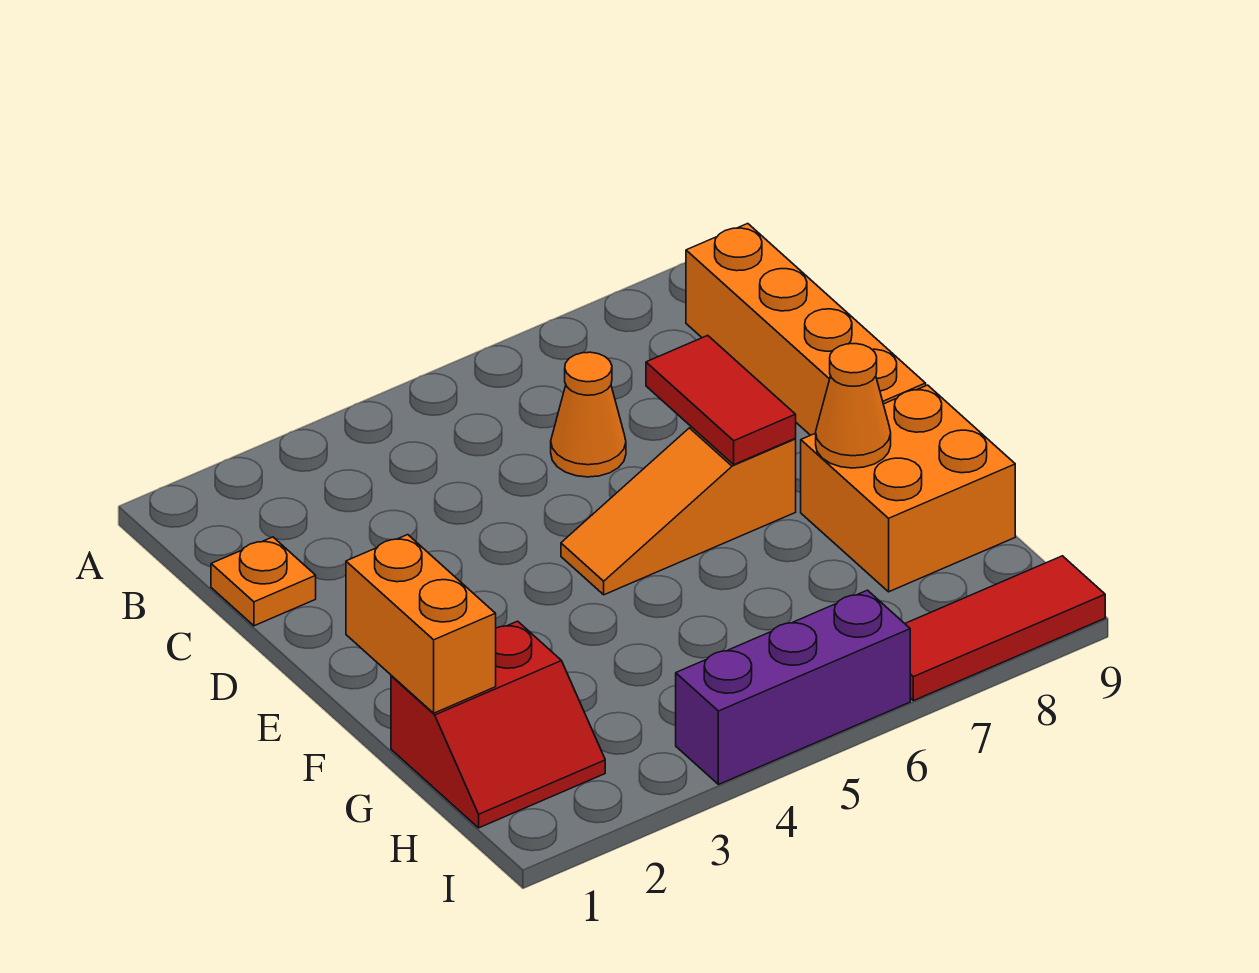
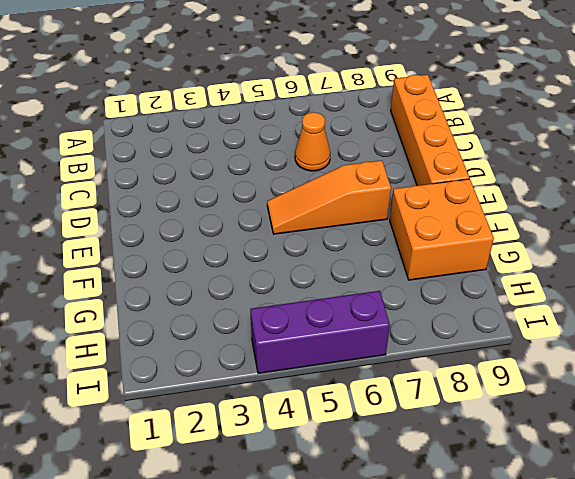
none -> orange plate C1 level 1
none -> red slope G1:H2 level 1 top G

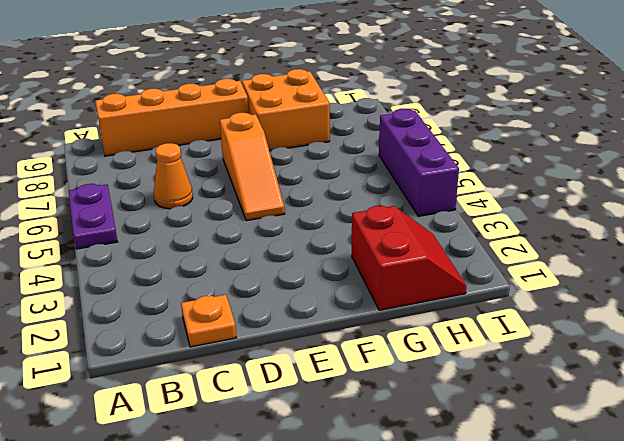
purple plate A5:A6 level 1 -> none
none -> red tile I7:I9 level 1
none -> red tile D7:E7 level 2

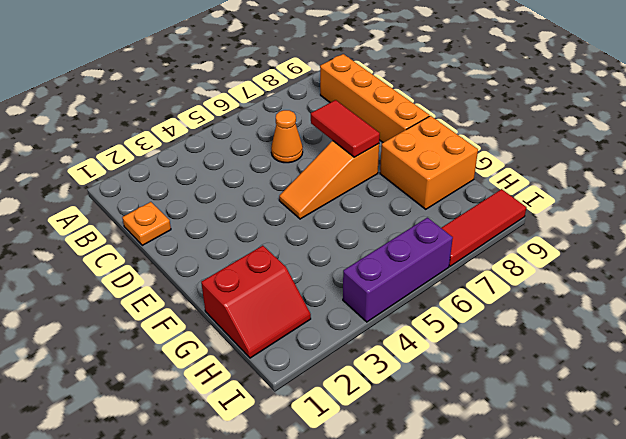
none -> orange brick F1:G1 level 2
none -> orange cone F8 level 2

